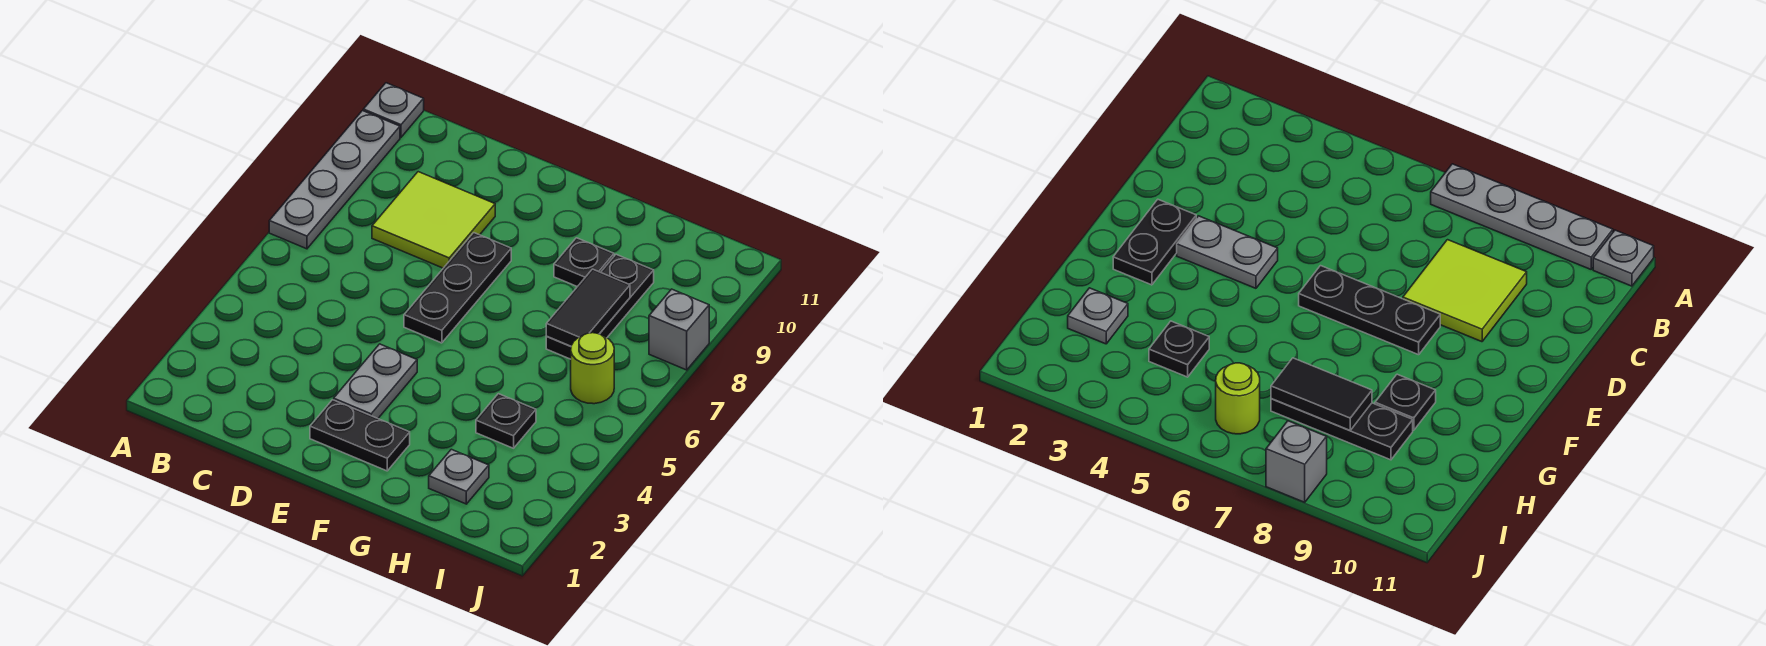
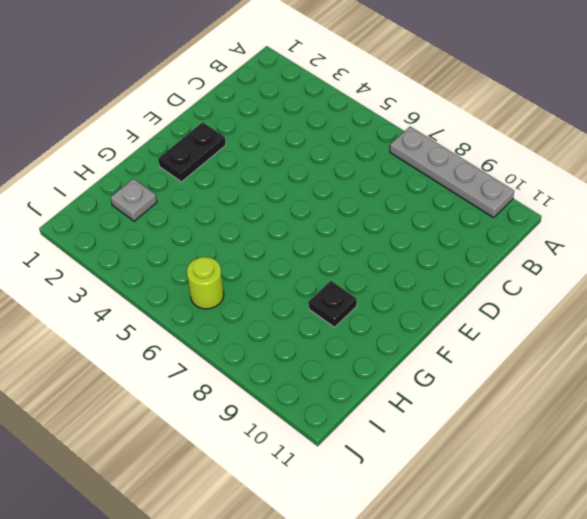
none -> grey plate A11 level 1
none -> lime tile C8:D9 level 1
none -> grey plate E3:E4 level 1

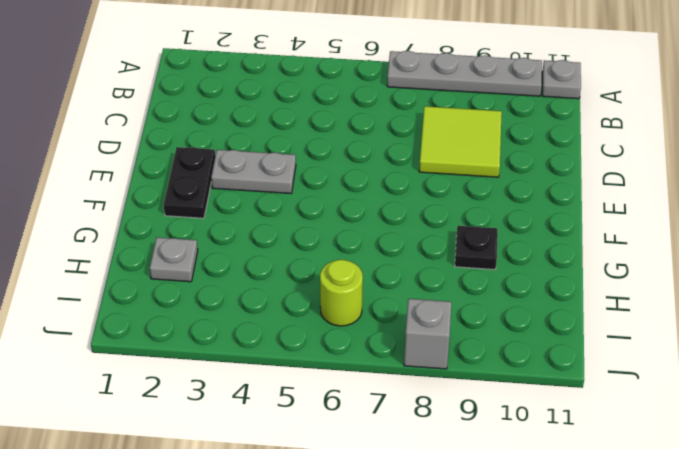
none -> black plate E6:E8 level 1
none -> black plate H4 level 1
none -> black plate H7:H9 level 1

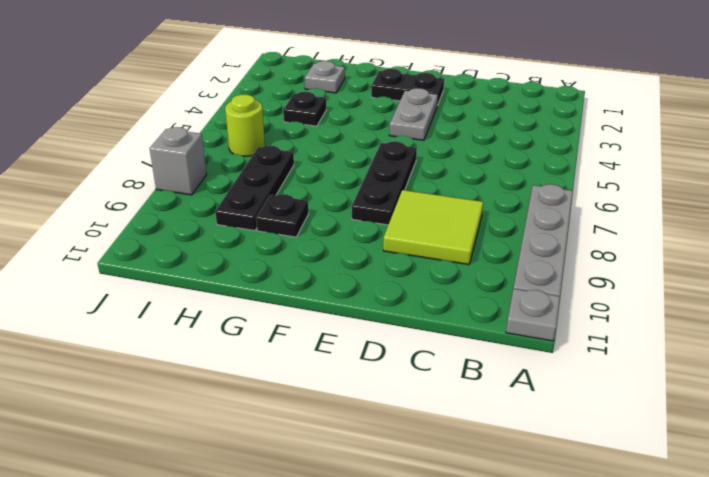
none -> black tile H7:H8 level 2

